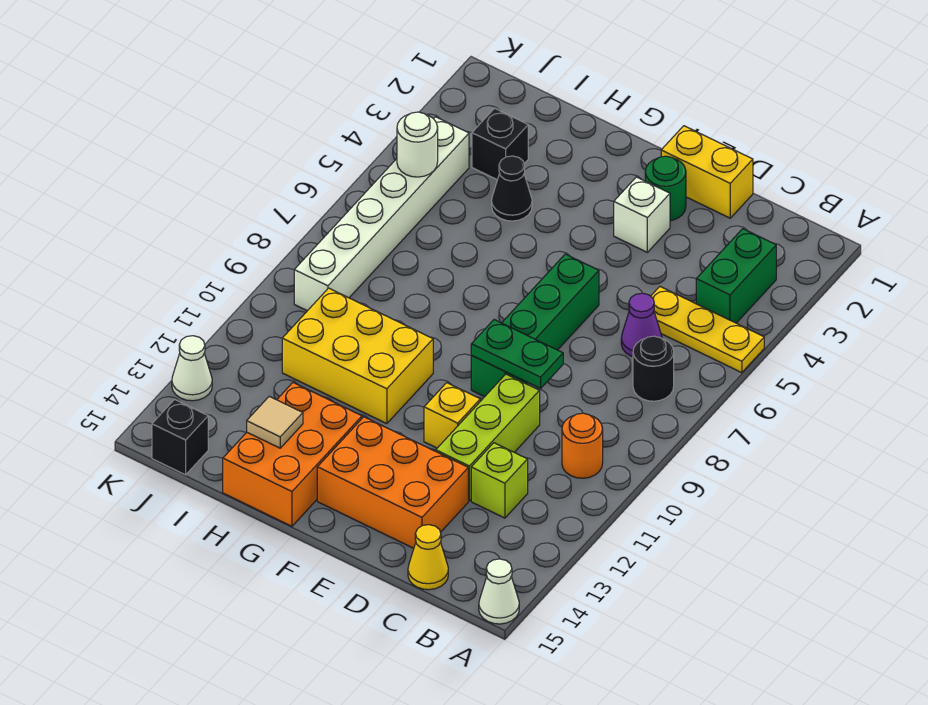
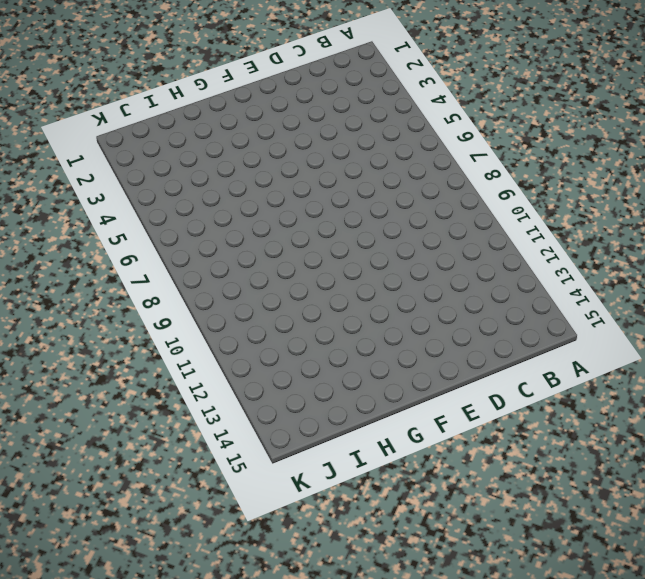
none -> yellow plate A5:C5 level 1
none -> white cone A15 level 1
none -> green brick B3:B4 level 1

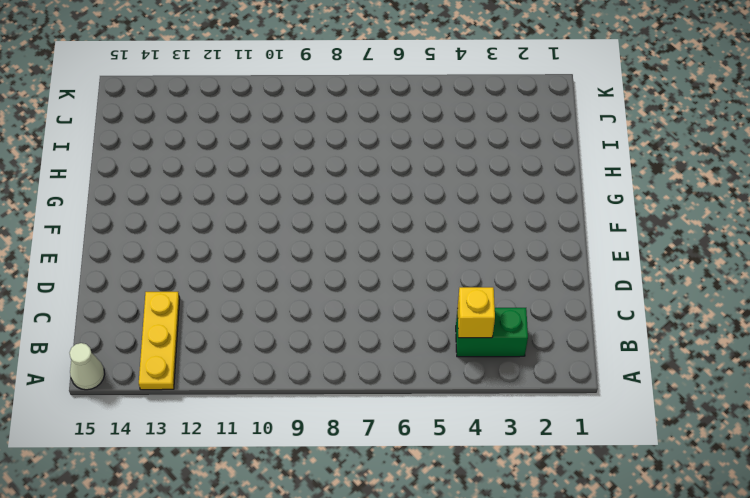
yellow plate A13:C13 level 1 -> yellow plate A5:C5 level 1
yellow brick B4 level 2 -> yellow brick E11 level 1
none -> black round brick B7 level 1
none -> orange round brick B10 level 1
none -> purple cone C6 level 1

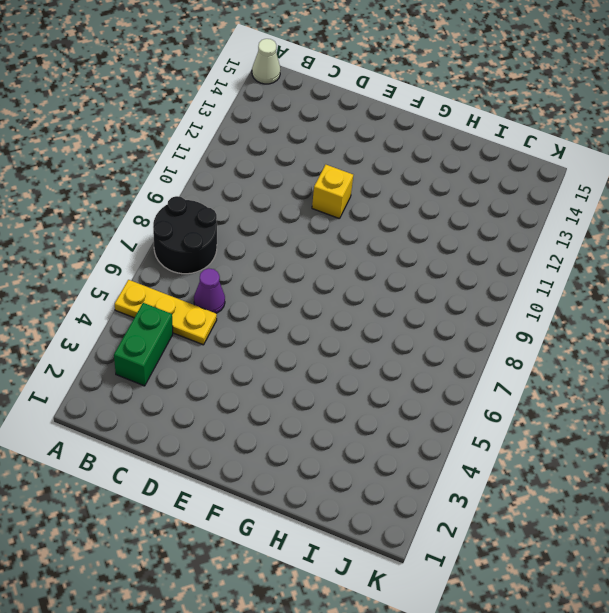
black round brick A7:B8 level 1 -> black round brick B7 level 1
none -> orange round brick B10 level 1
none -> lime brick C12 level 1
none -> yellow cone C15 level 1

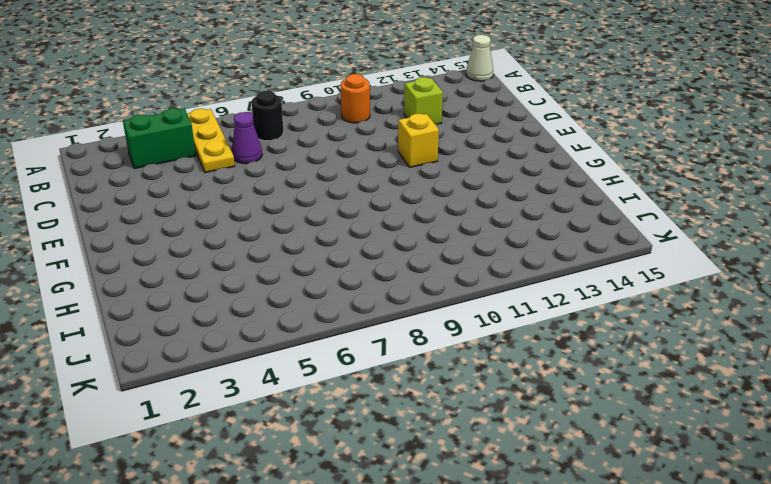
none -> yellow cone C15 level 1
none -> yellow brick D1:E1 level 1
none -> lime brick D10:D12 level 1

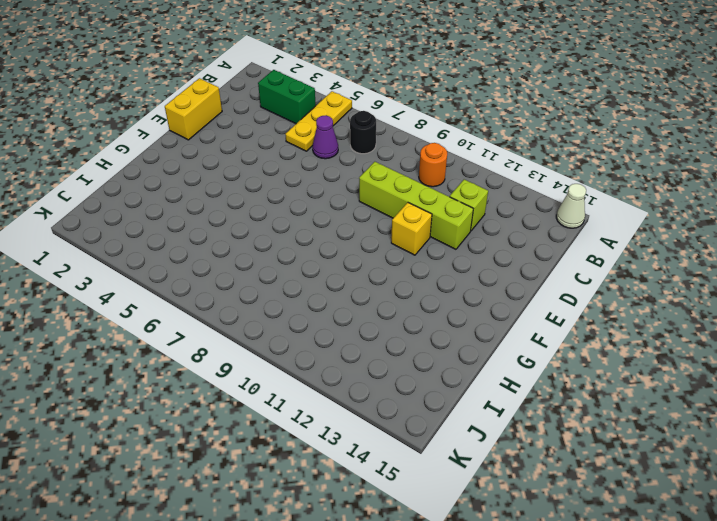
lime brick D9:D12 level 1 -> lime brick D10:D12 level 1
none -> yellow cone C15 level 1
none -> orange brick D13:F14 level 1
none -> green round brick E2 level 1

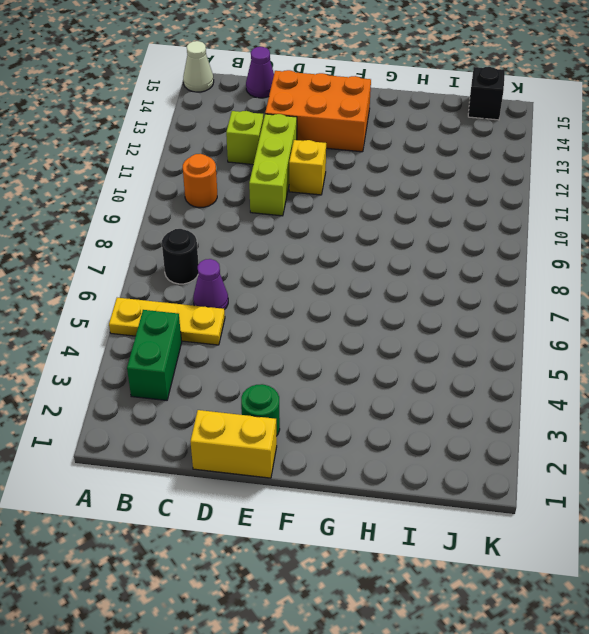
purple cone C15 level 1 -> yellow cone C15 level 1
none -> white brick E3 level 1
none -> green brick E6:E9 level 1
none -> yellow brick G10:I11 level 1

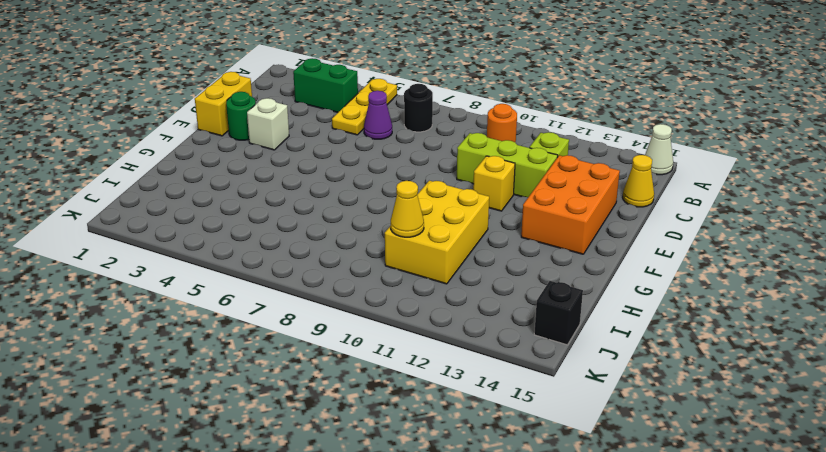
yellow cone I10 level 2 -> none
none -> green brick E6:E9 level 1
none -> orange brick G13:H15 level 1
none -> black cone H4 level 1

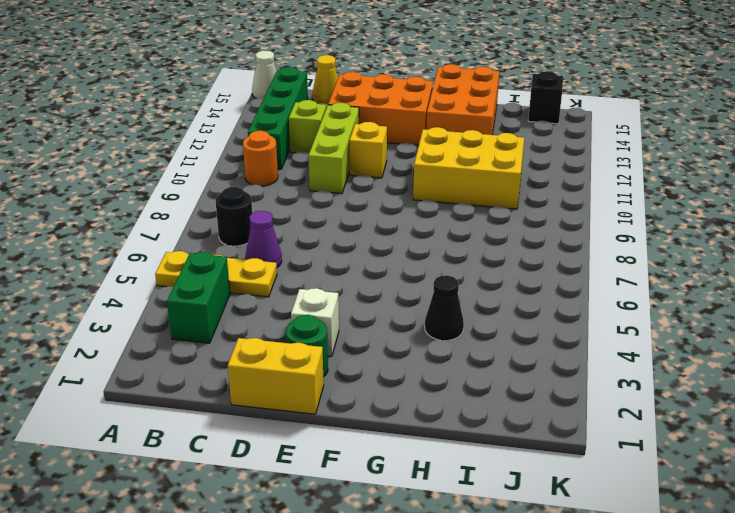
green brick B11:B14 level 1 -> green brick E6:E9 level 1
none -> black brick I3 level 1
none -> white brick J4:J9 level 1
none -> white cone K13 level 1

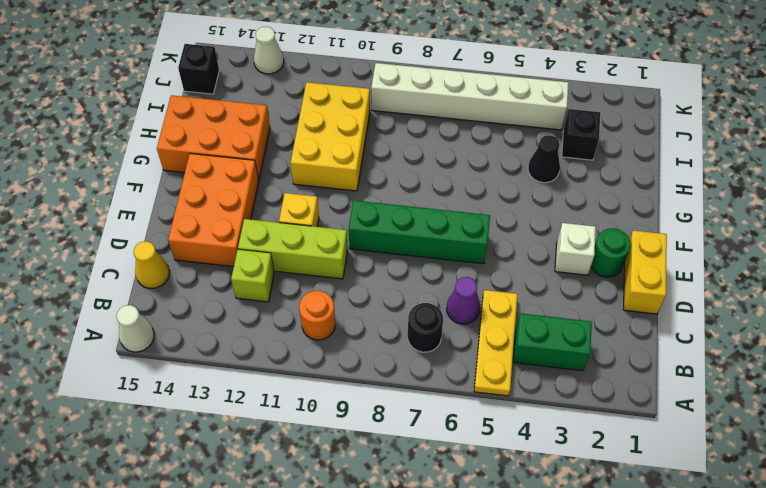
none -> green plate D9:E9 level 2
none -> tan tile H14 level 2
none -> white round brick J5 level 2

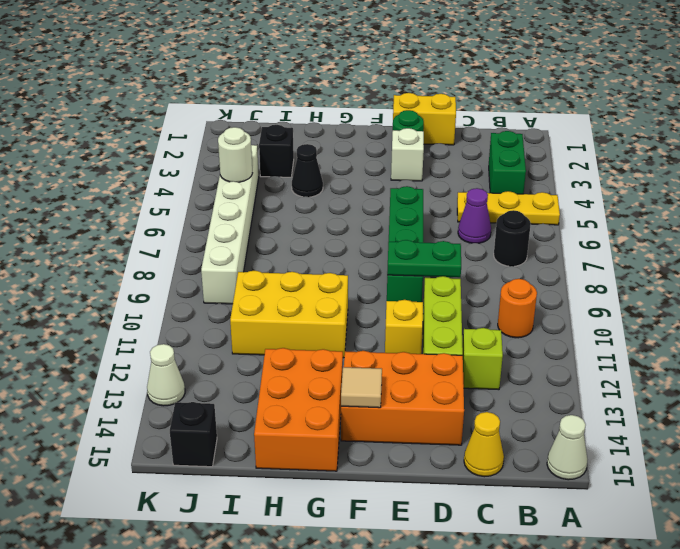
tan tile F14 level 2 -> tan tile H14 level 2

